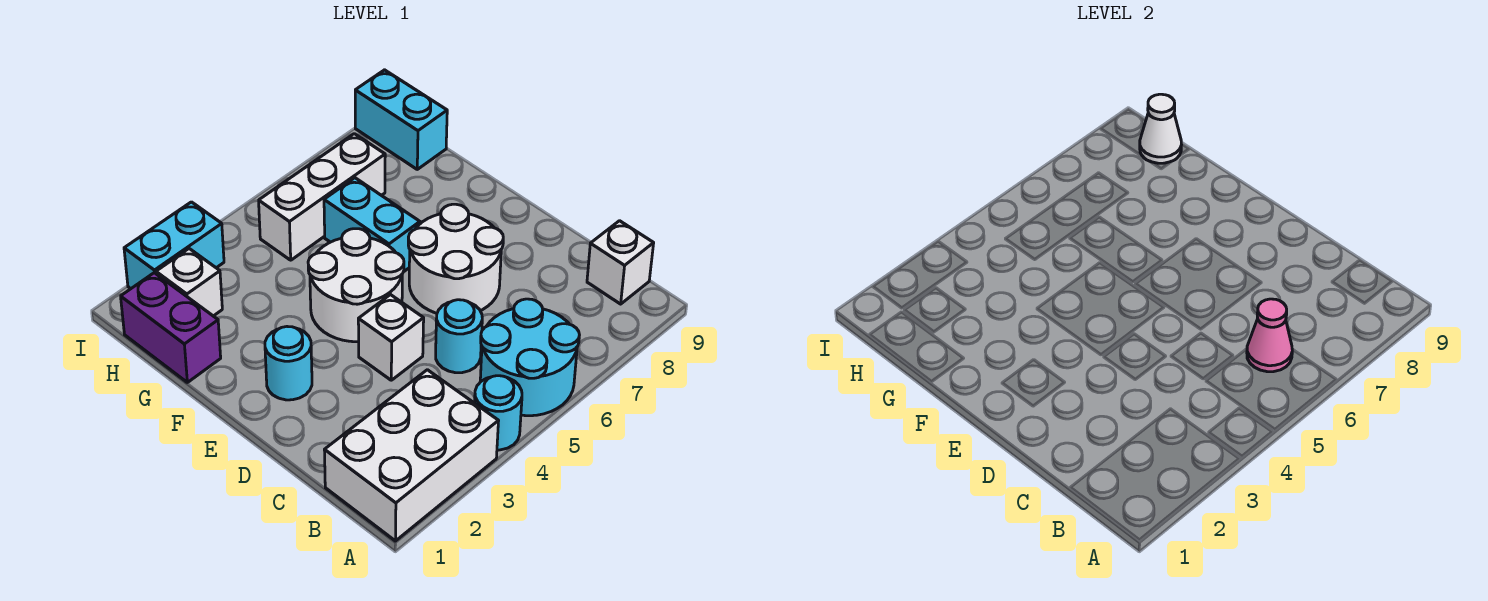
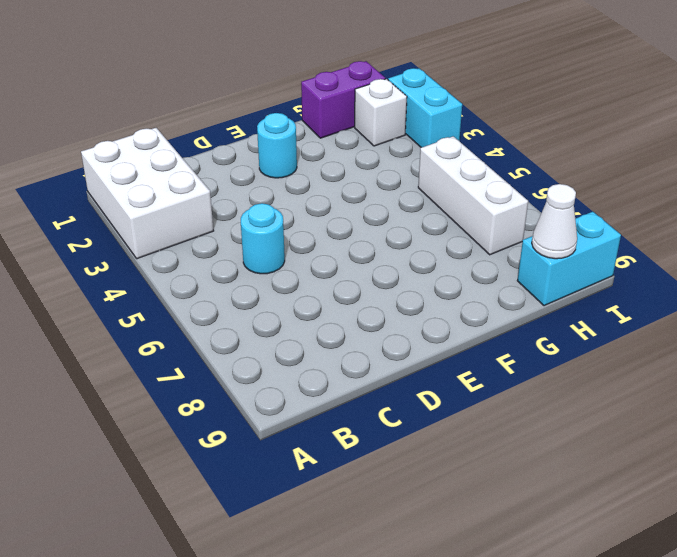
none -> cyan round brick A4 level 1
none -> cyan round brick A5:B6 level 1
none -> white brick B9 level 1

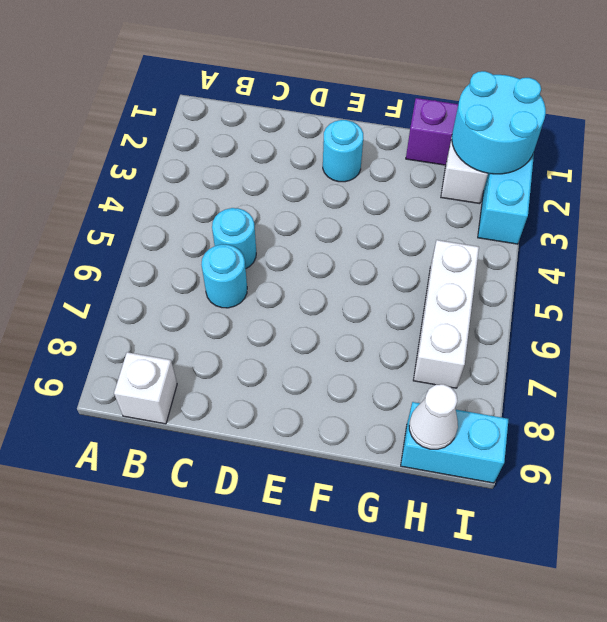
cyan round brick C6 level 1 -> cyan round brick A4 level 1
cyan round brick H1:I2 level 2 -> cyan round brick A5:B6 level 1
none -> white brick A1:B3 level 1
none -> white brick D4 level 1
none -> white round brick D6:E7 level 1

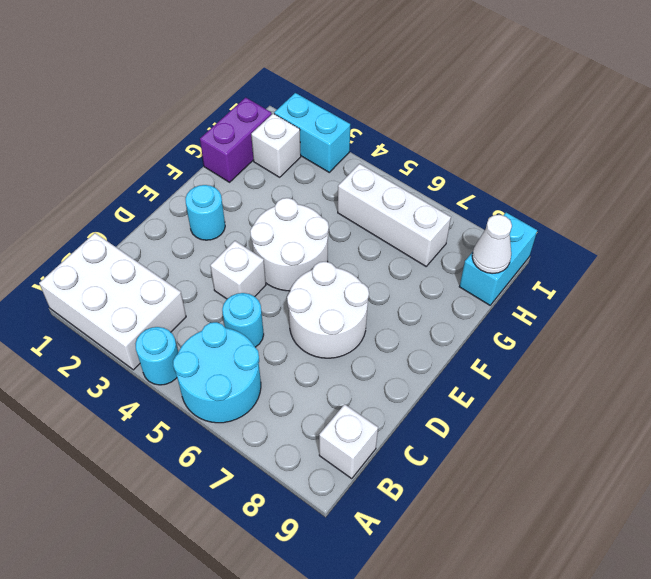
none -> cyan brick F6:G6 level 1
none -> pink cone B6 level 2

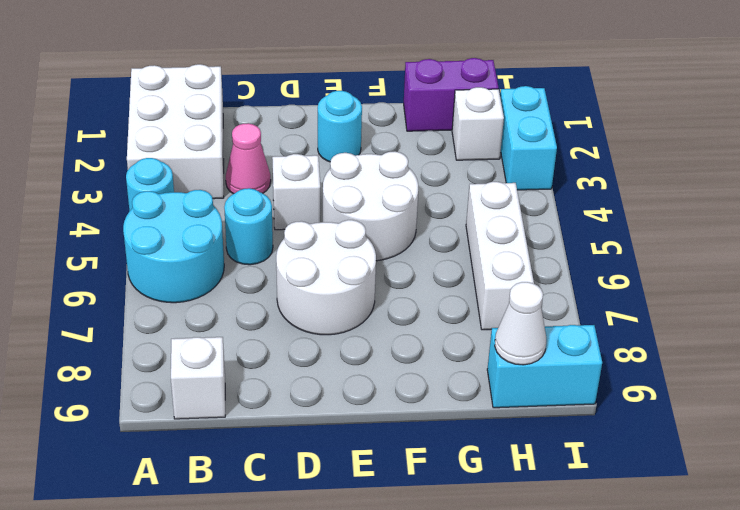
pink cone C3 level 1 -> pink cone B6 level 2
none -> cyan brick F6:G6 level 1

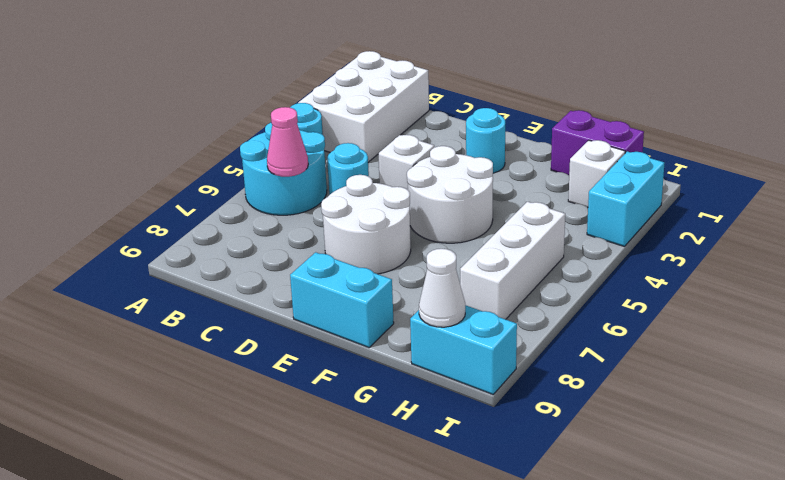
cyan brick E9:F9 level 1 -> cyan brick F6:G6 level 1
none -> white brick B9 level 1

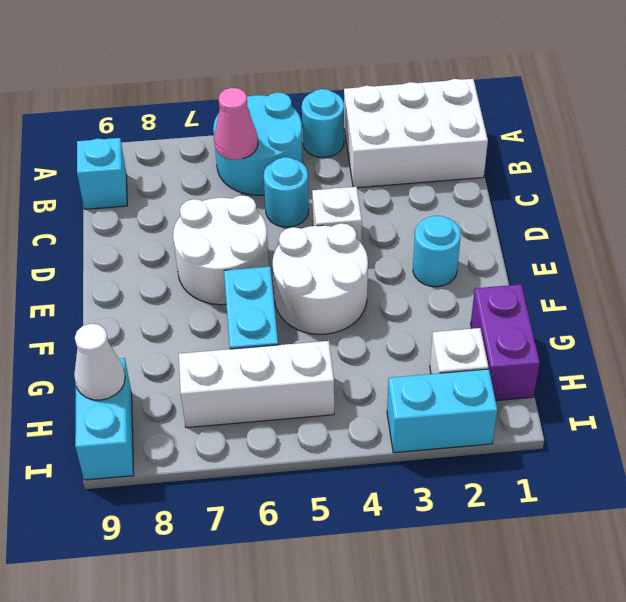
cyan brick B9 level 1 -> white brick B9 level 1

